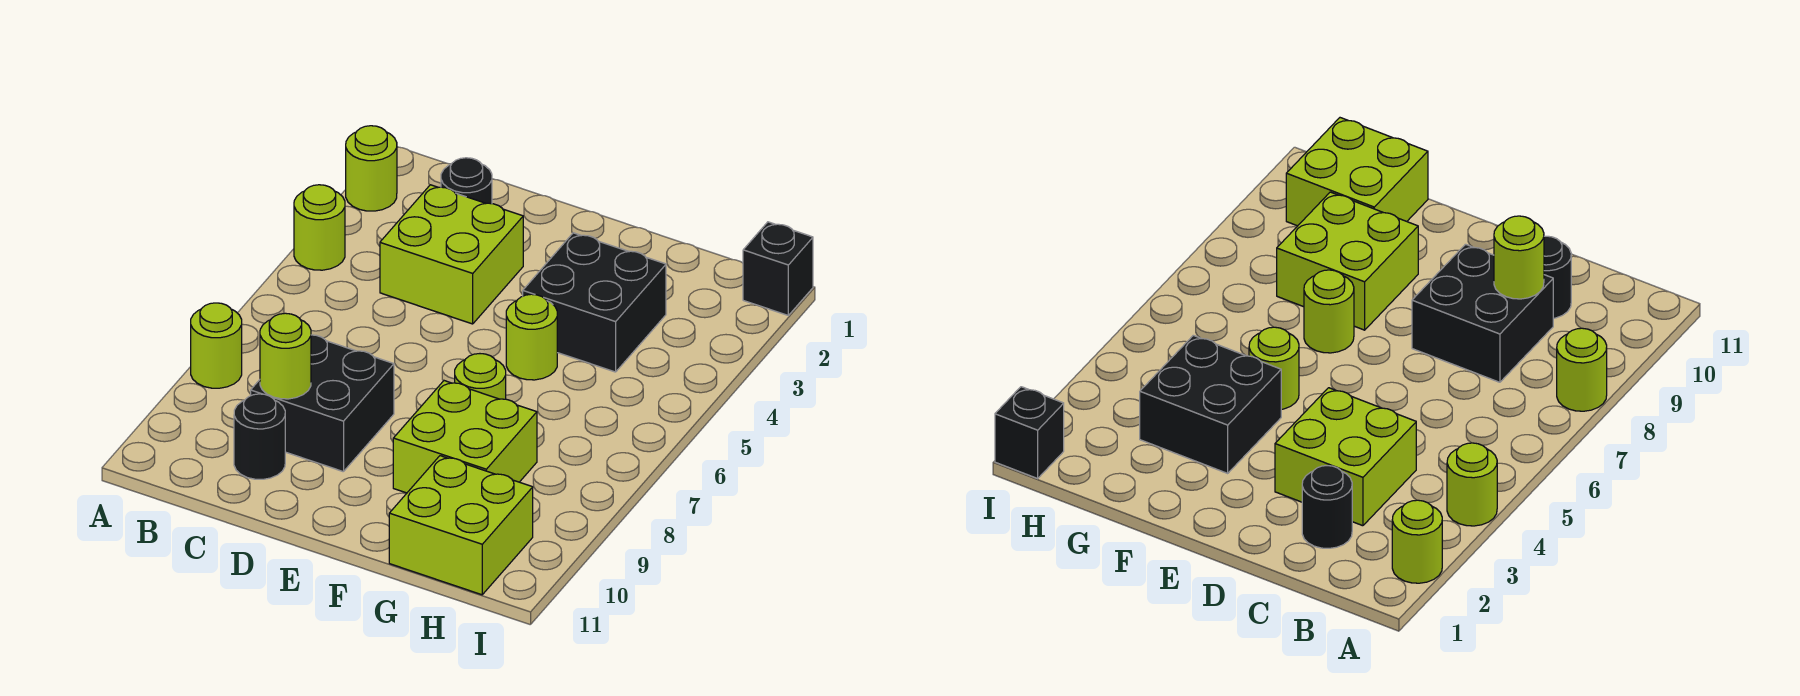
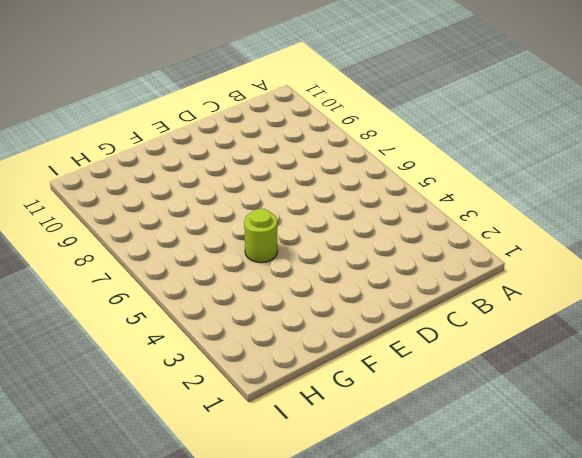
none -> lime round brick A2 level 1
none -> lime round brick A4 level 1
none -> lime round brick A8 level 1

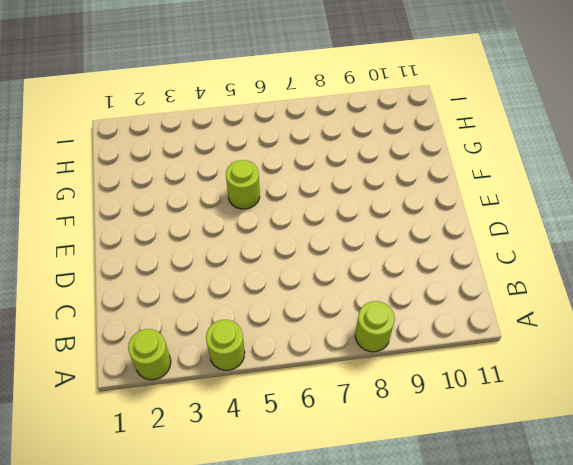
none -> black round brick C2 level 1
none -> lime brick C3:D4 level 1
none -> black brick C8:D9 level 1

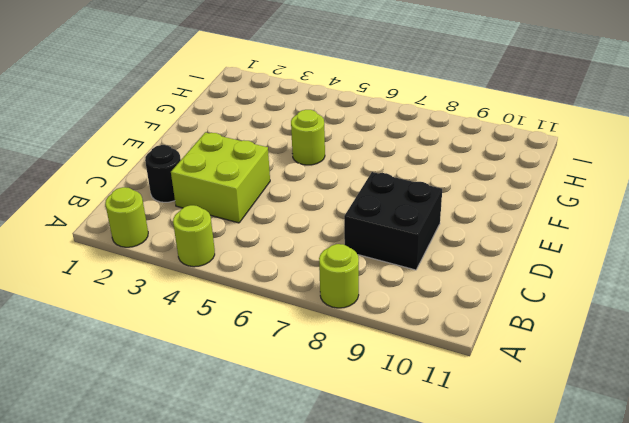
none -> black round brick C10 level 1
none -> black brick F3:G4 level 1
none -> lime round brick F7 level 1

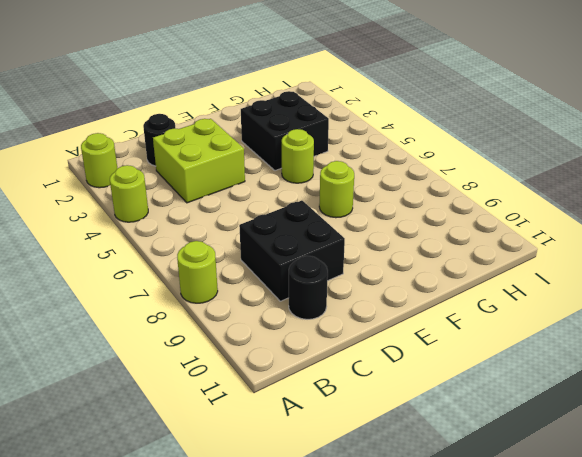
none -> lime brick F8:G9 level 1
none -> lime brick G10:H11 level 1
none -> black brick I1 level 1

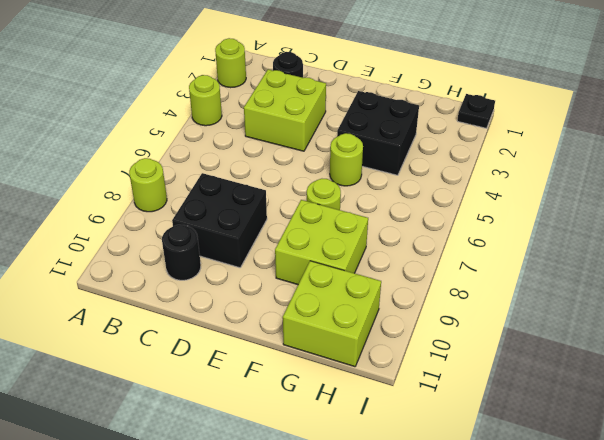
black plate I1 level 1 -> black brick I1 level 1
none -> lime round brick C9 level 2

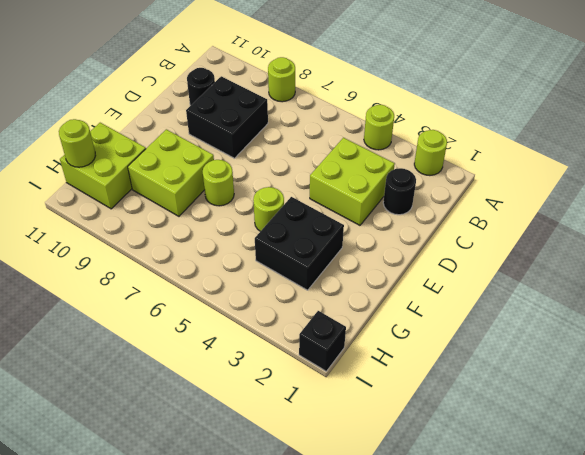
lime round brick H11 level 2 -> lime round brick C9 level 2

